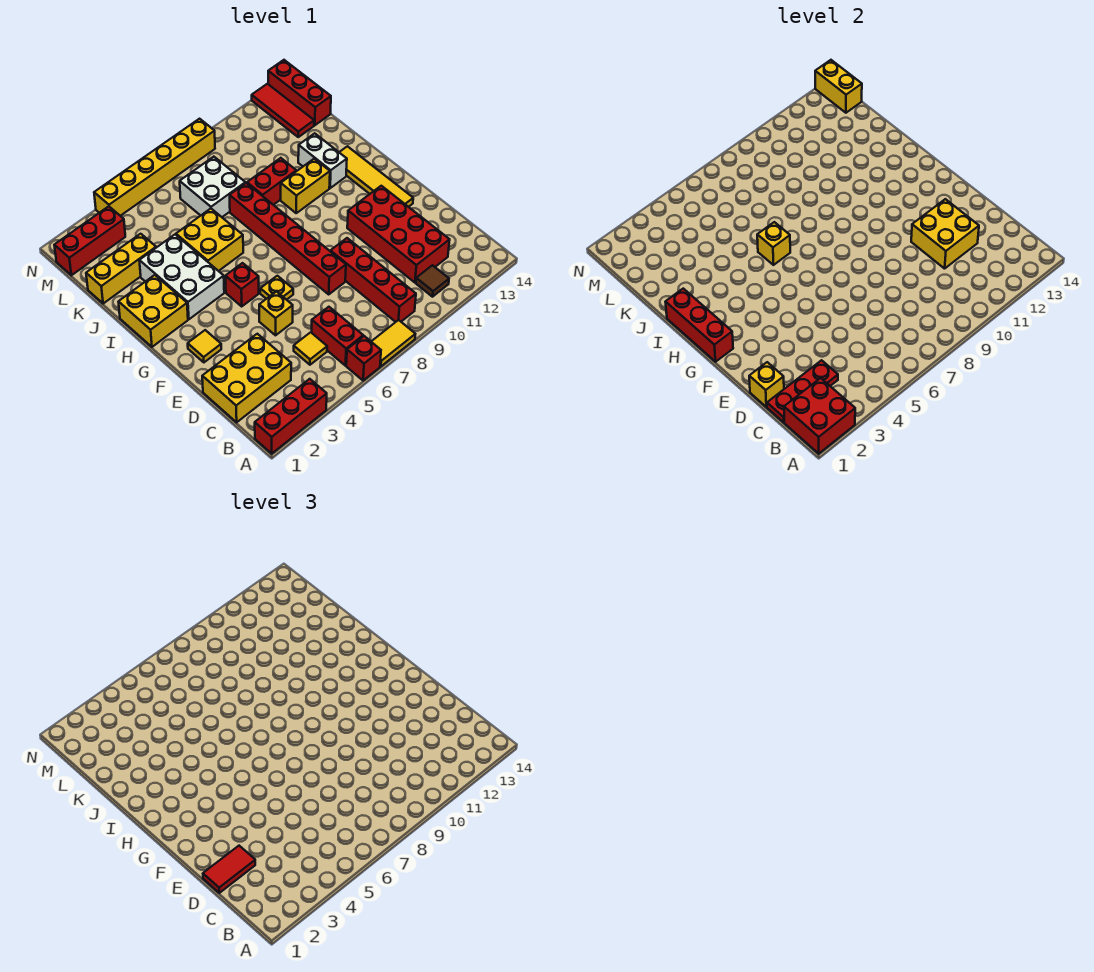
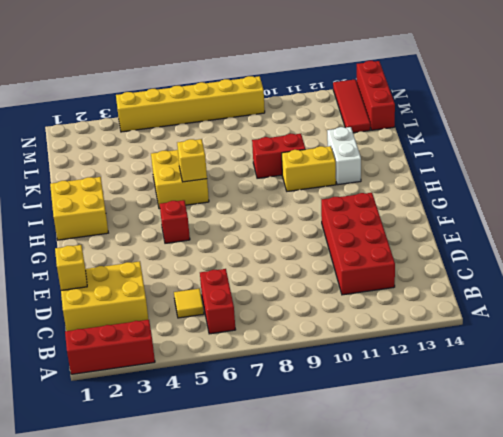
none -> red brick A6 level 1
none -> yellow tile A7:A8 level 1
none -> red brick B9:E9 level 1
none -> brown tile B11 level 1

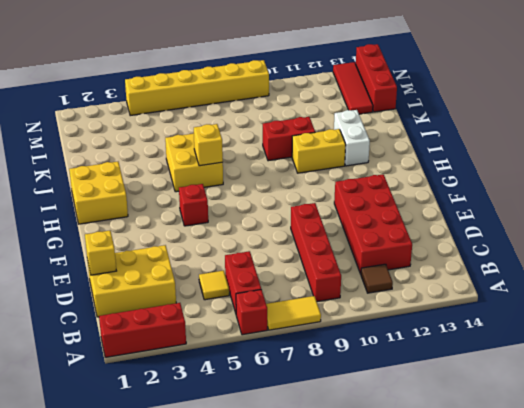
none -> yellow brick E5 level 1
none -> red brick E8:J8 level 1
none -> yellow tile F2 level 1
none -> yellow plate F6 level 1

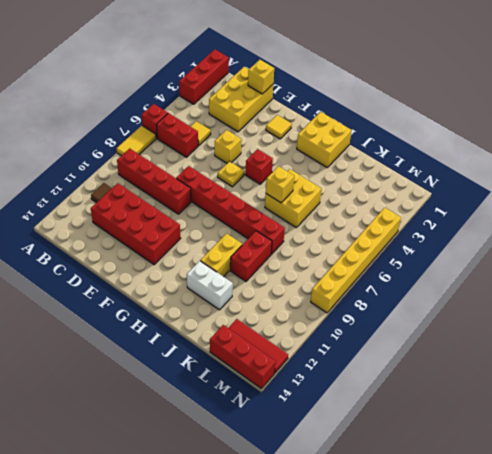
none -> yellow tile F13:I13 level 1
none -> white brick H3:J4 level 1
none -> yellow brick K1:K3 level 1
none -> white brick K7:L8 level 1

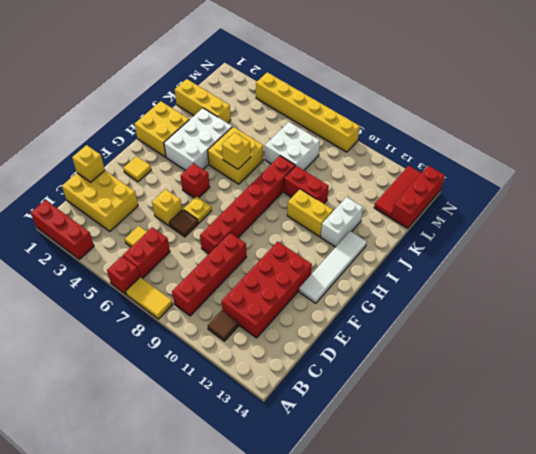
brown tile E6 level 1 -> none
white tile F13:I13 level 1 -> yellow tile F13:I13 level 1
none -> red brick M1:M3 level 1
none -> red brick A1:B2 level 2
none -> red plate C1:C3 level 2
none -> yellow brick D11:E12 level 2

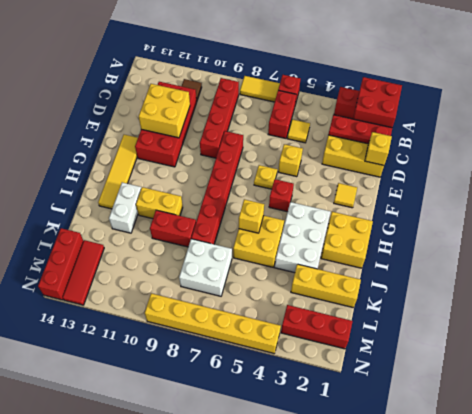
none -> red brick G1:I1 level 2
none -> yellow brick M14:N14 level 2
none -> red tile D1:D2 level 3

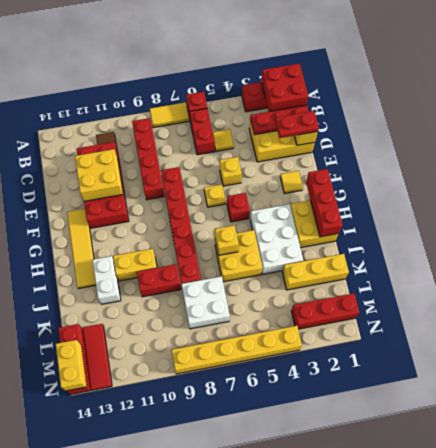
red plate D1:D2 level 3 -> red tile D1:D2 level 3

